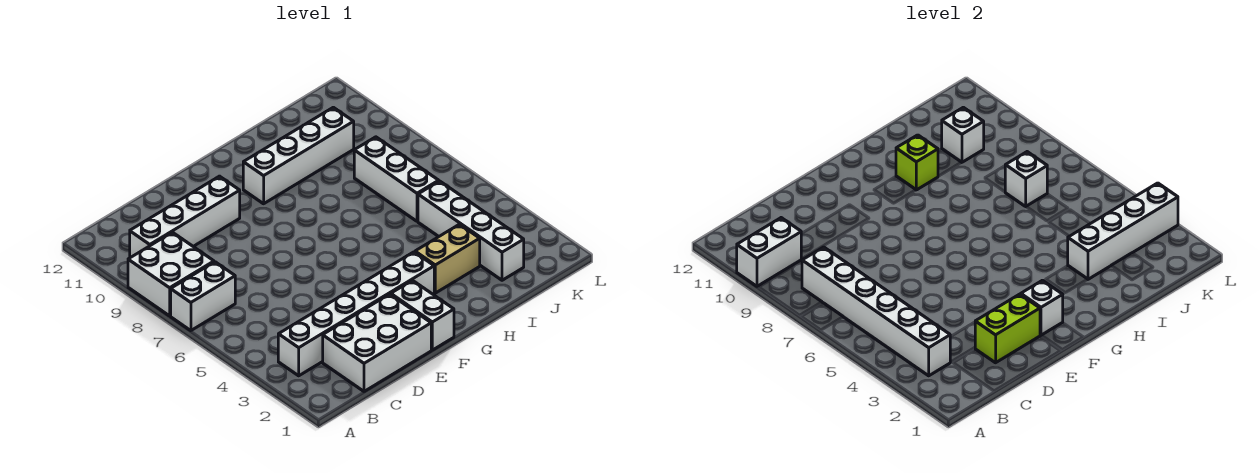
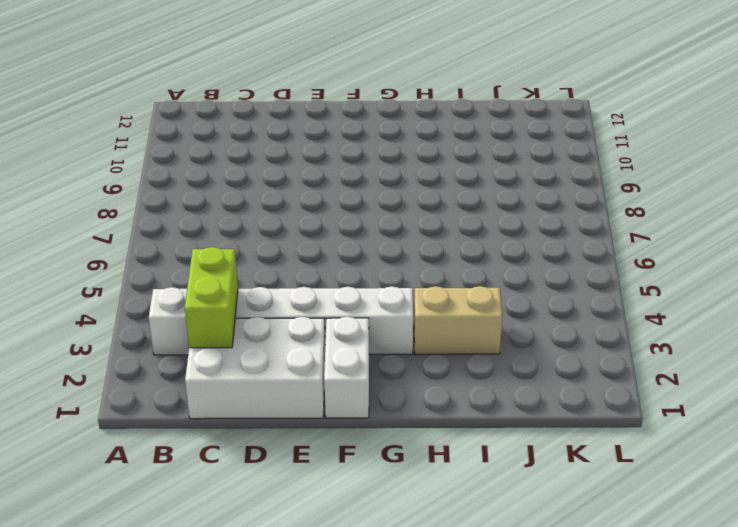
lime brick C2:C3 level 2 -> lime brick D2:E2 level 2
none -> white brick A7:B7 level 1
none -> white brick A8:B9 level 1
none -> white brick B10:E10 level 1

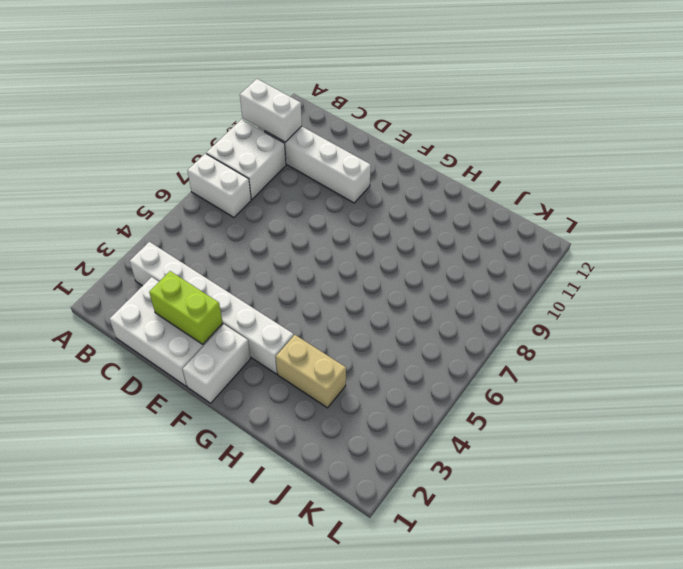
none -> white brick G10:J10 level 1
none -> white brick J2:J5 level 1
none -> white brick J6:J8 level 1

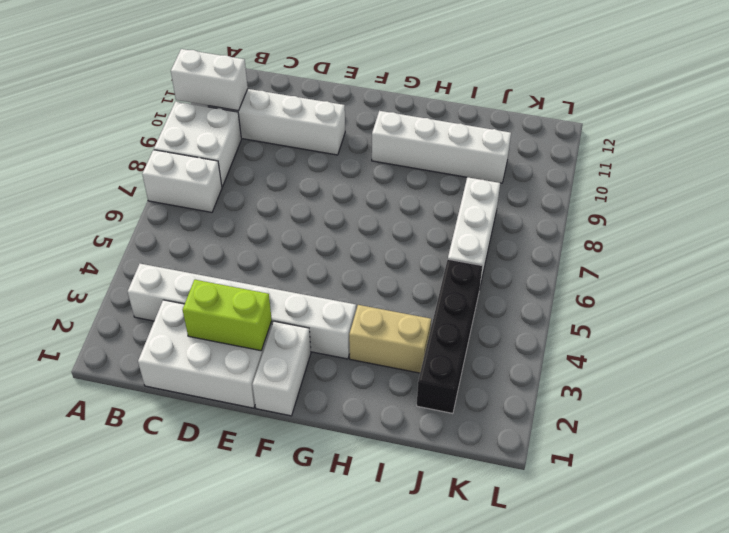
black brick J2:J5 level 1 -> white brick J2:J5 level 1
none -> white brick B3:B8 level 2
none -> white brick F2 level 2
none -> lime brick H10 level 2

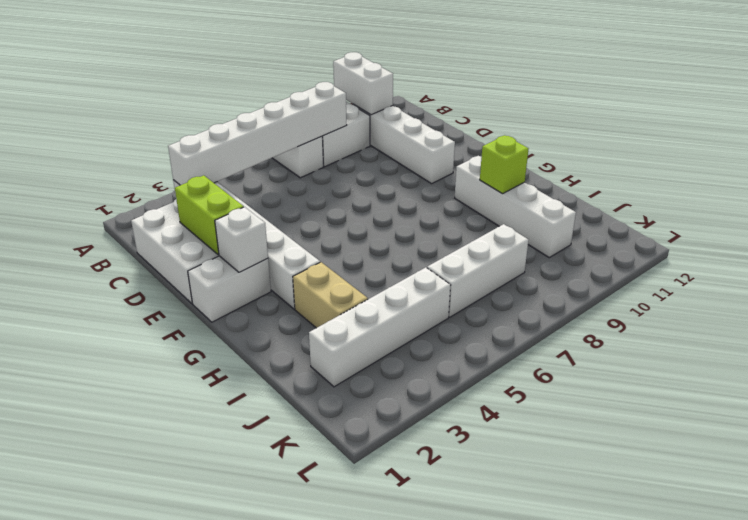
none -> white brick I3:L3 level 2
none -> white brick J7 level 2
none -> white brick J10 level 2

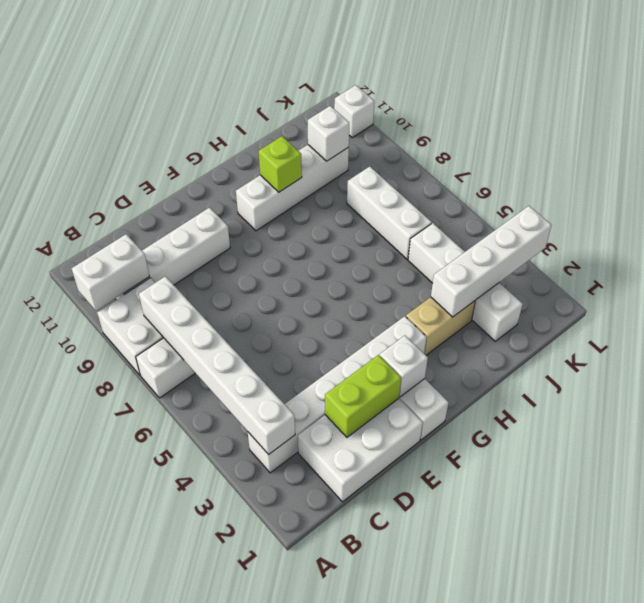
white brick L11 level 1 -> white brick J7 level 2

